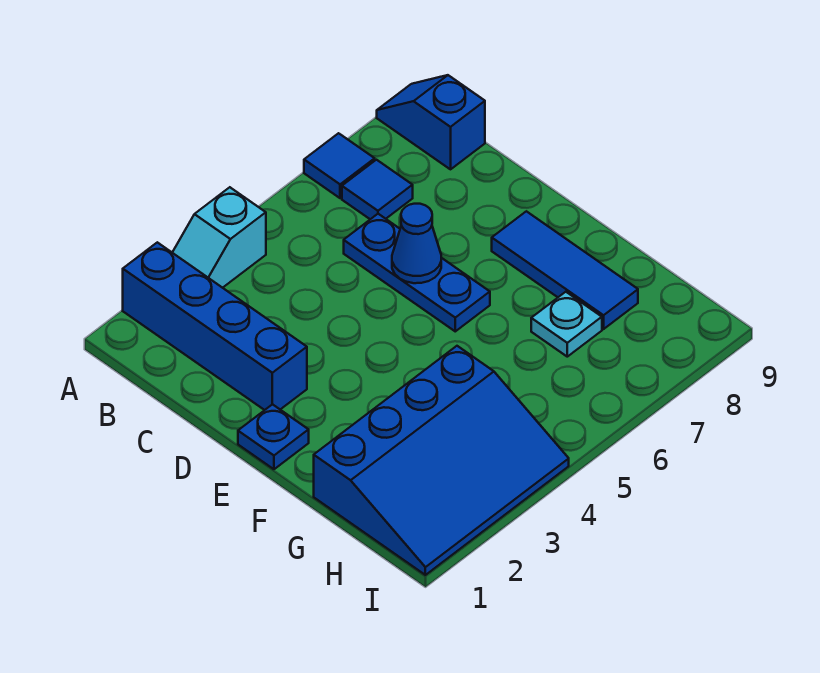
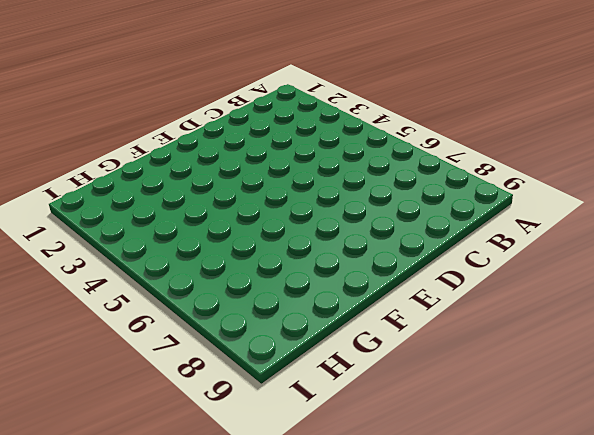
none -> blue brick A2:D2 level 1
none -> cyan slope A3:A4 level 1 top 4

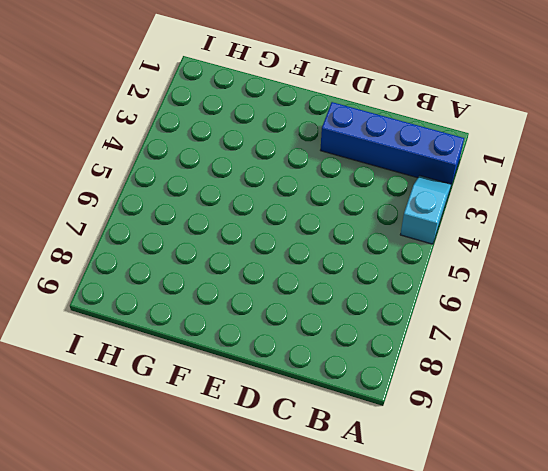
none -> blue tile A7 level 1
none -> blue slope A9:B9 level 1 top B

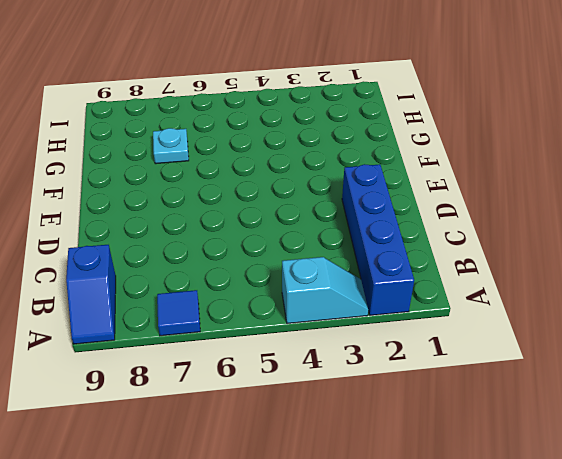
none -> blue tile B7 level 1
none -> blue plate C6:E6 level 1

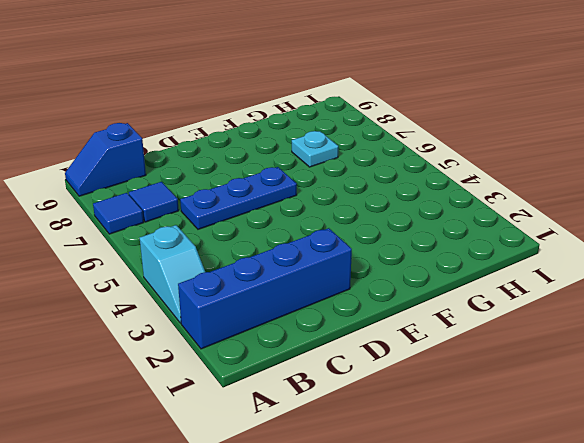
none -> blue plate E1 level 1
none -> blue tile E8:G8 level 1

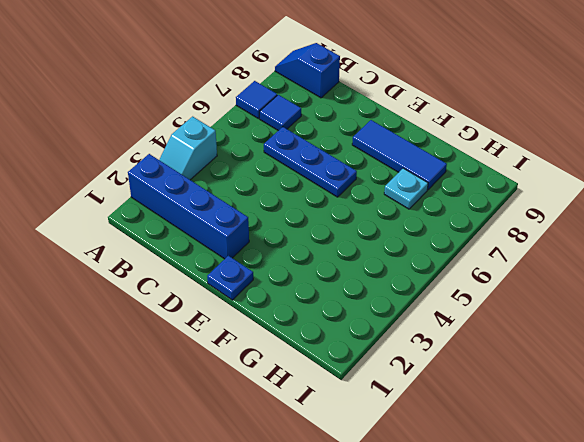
none -> blue slope G1:I4 level 1 top G
none -> blue cone D6 level 2

